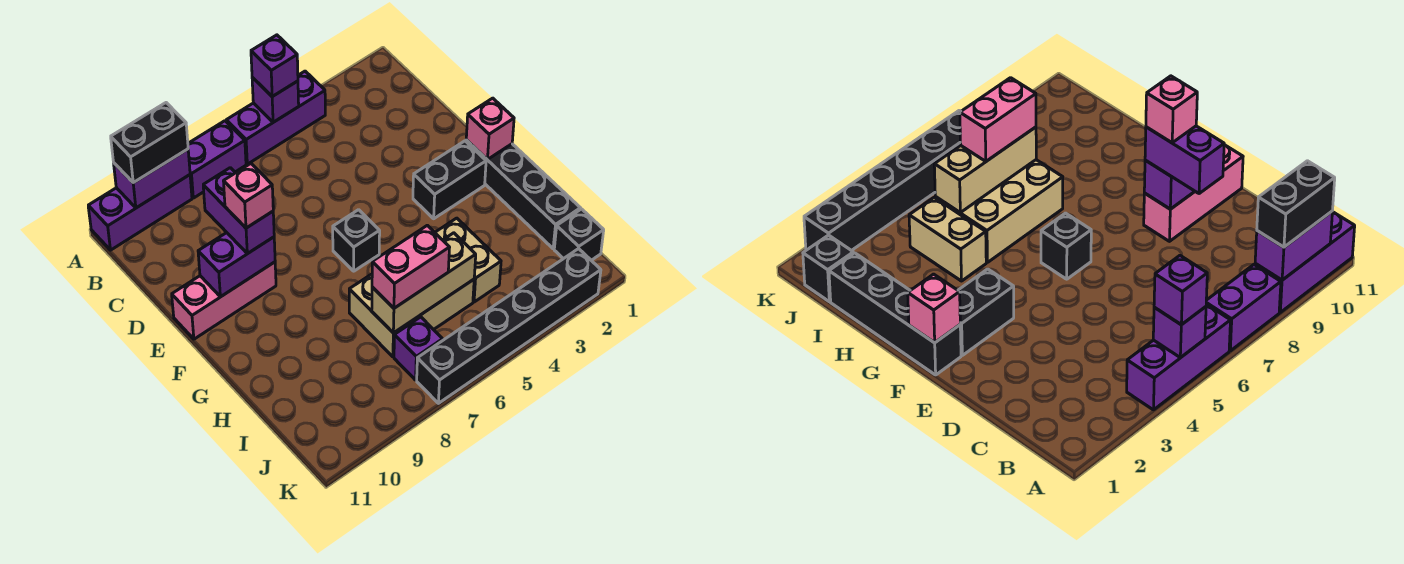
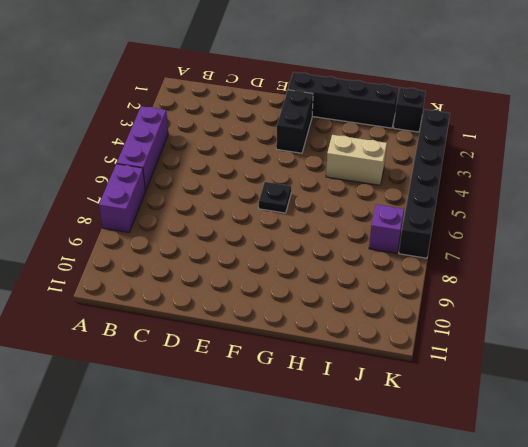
black plate F6 level 1 -> black brick F6 level 1
none -> purple brick A9:A11 level 1
none -> pink brick E9:E11 level 1
none -> tan brick H5:I7 level 1

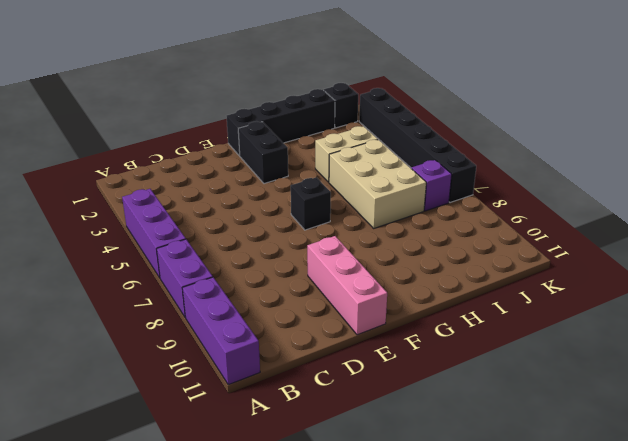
none -> purple brick A5 level 2
none -> purple brick A9:A10 level 2
none -> purple brick E9:E10 level 2

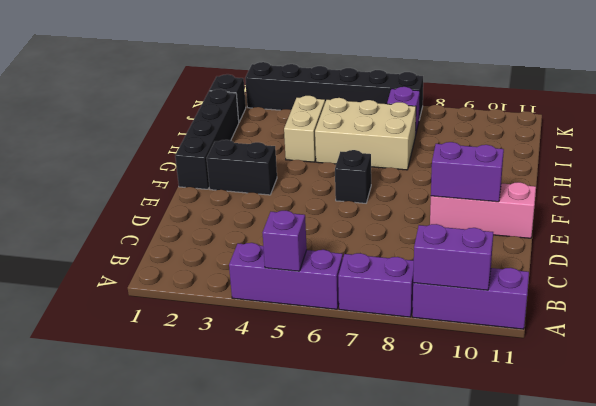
none -> pink brick F1 level 2
none -> tan brick I5:I7 level 2
none -> purple brick A5 level 3

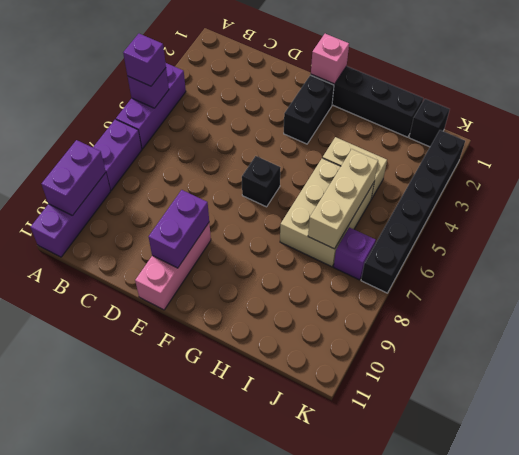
none -> black brick A9:A10 level 3
none -> purple brick D9:E9 level 3
none -> pink brick I6:I7 level 3

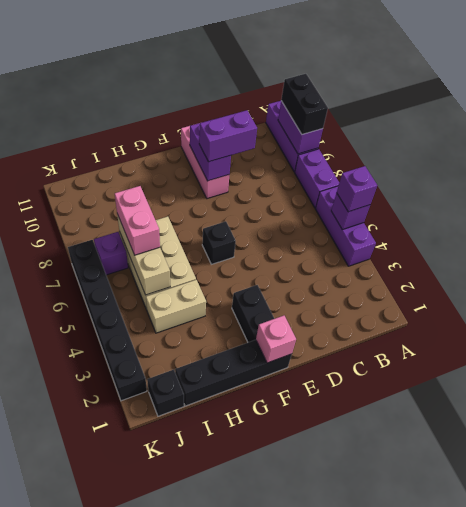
none -> pink brick E9 level 4

